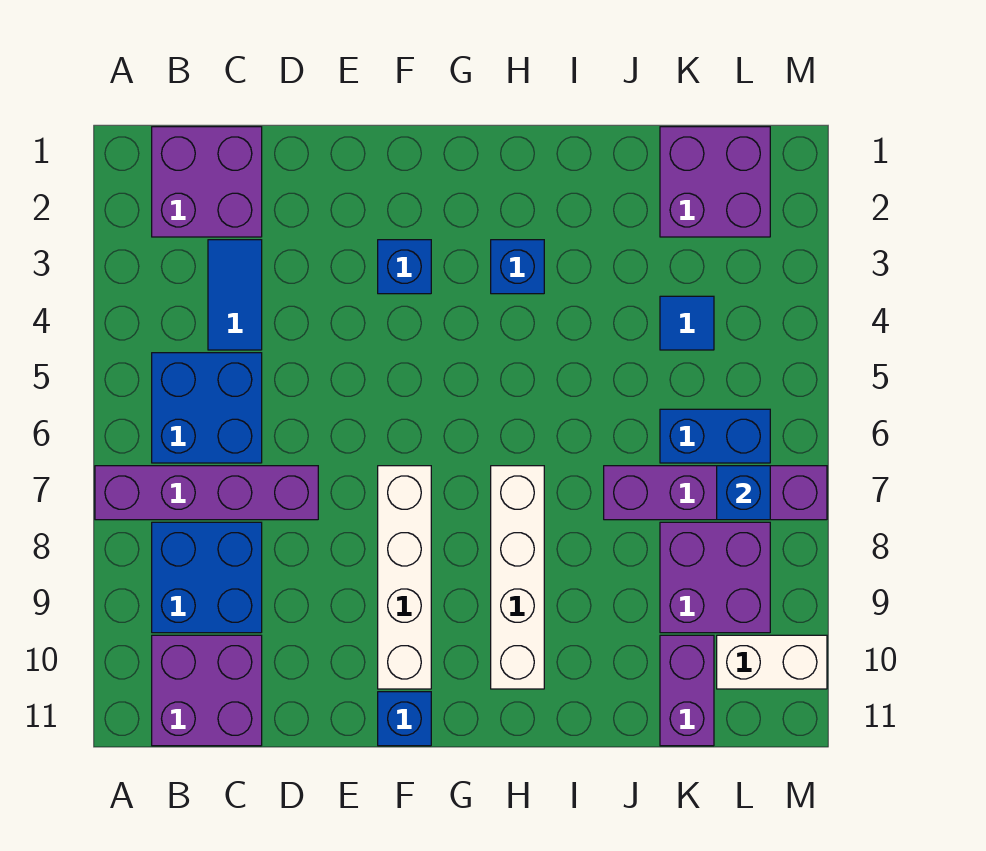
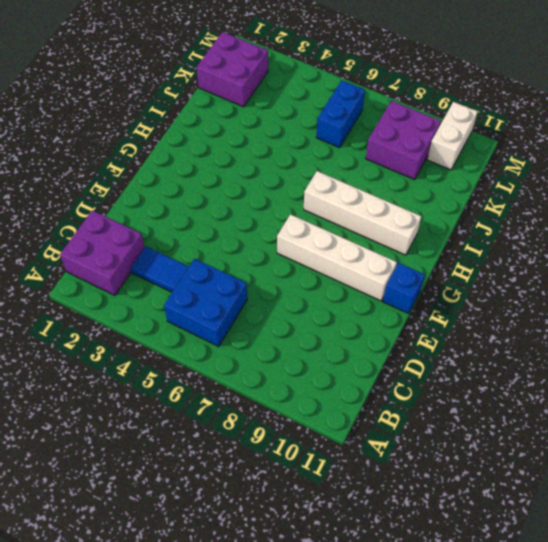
none -> purple brick A7:D7 level 1
none -> blue brick B8:C9 level 1
none -> purple brick B10:C11 level 1

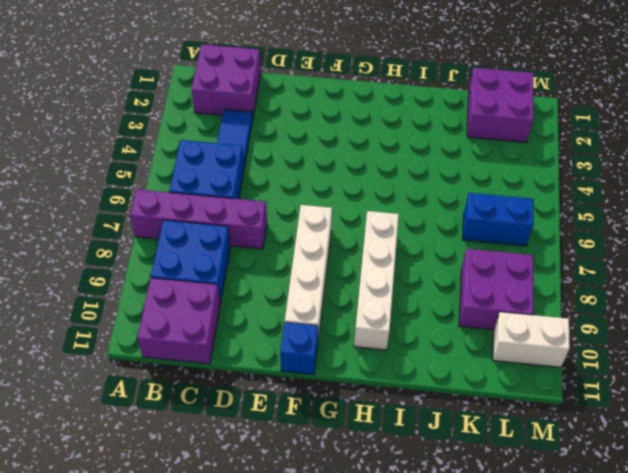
none -> blue brick F3 level 1
none -> blue brick H3 level 1
none -> purple brick J7:M7 level 1

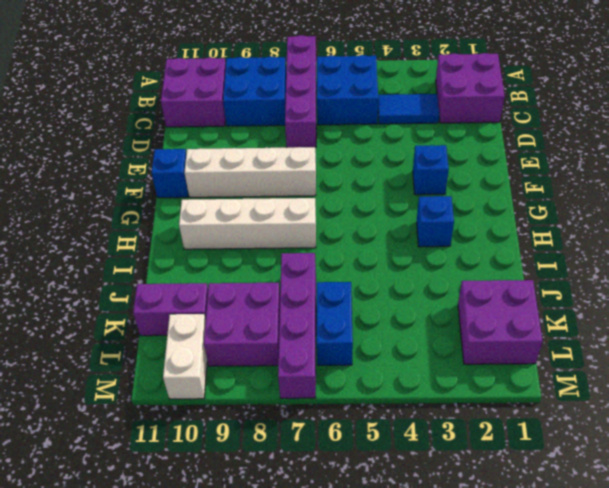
none -> blue tile K4 level 1
none -> blue brick L7 level 2

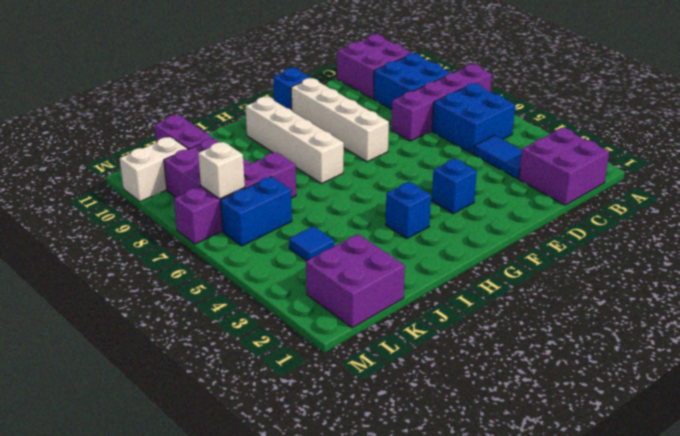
white brick L7 level 2 -> blue brick L7 level 2

